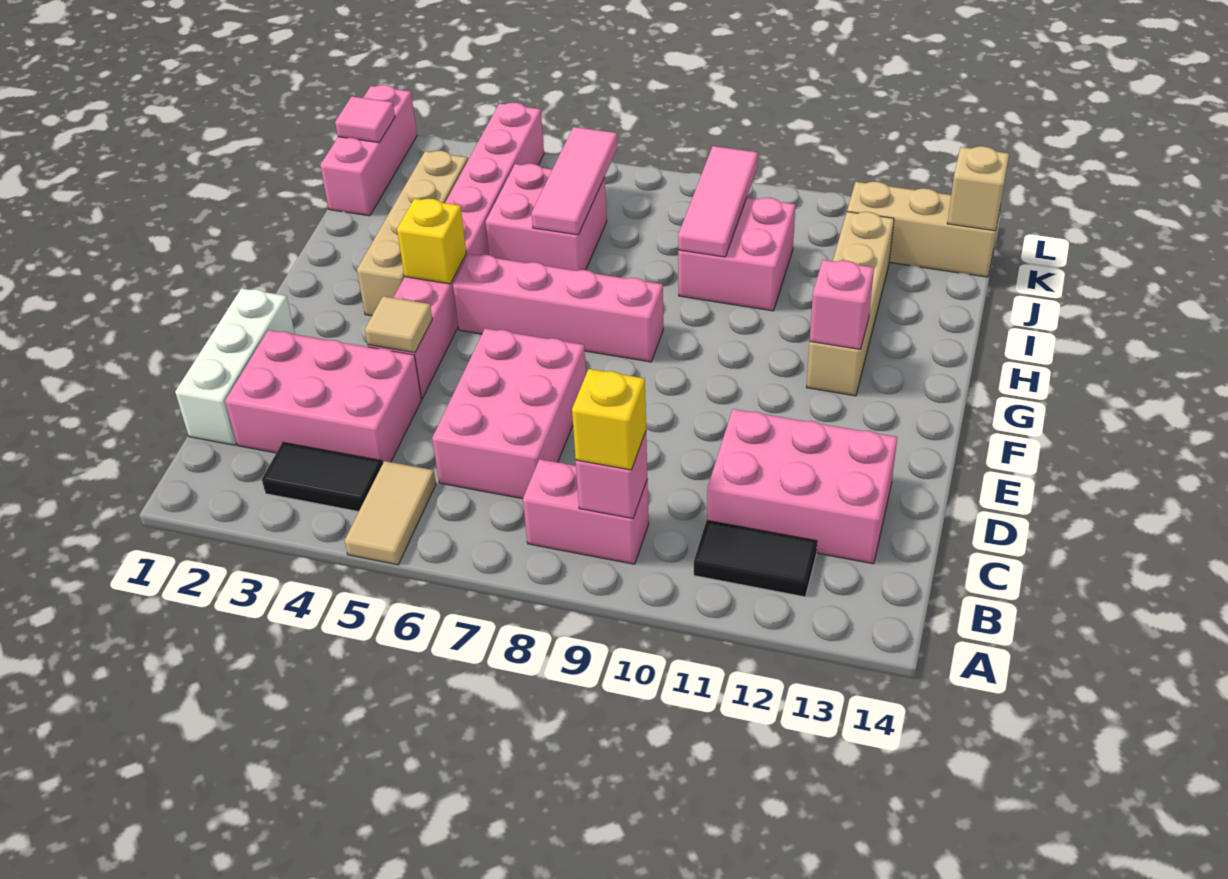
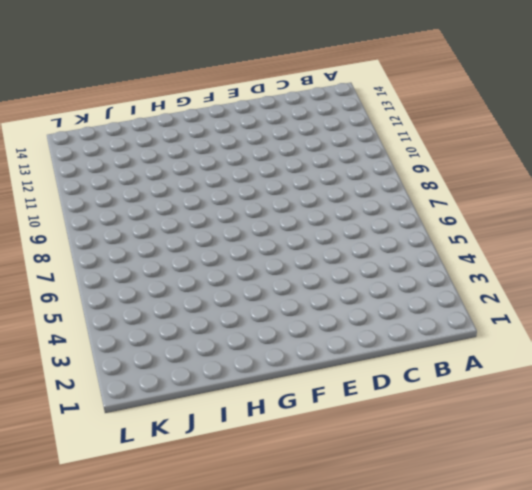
none -> tan tile A5:B5 level 1
none -> black tile B3:B4 level 1
none -> pink brick B8:B9 level 1

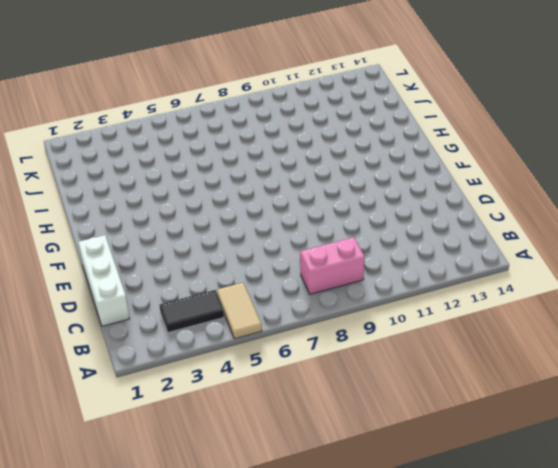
none -> black tile B11:B12 level 1
none -> pink brick C2:D4 level 1
none -> pink brick C6:E7 level 1

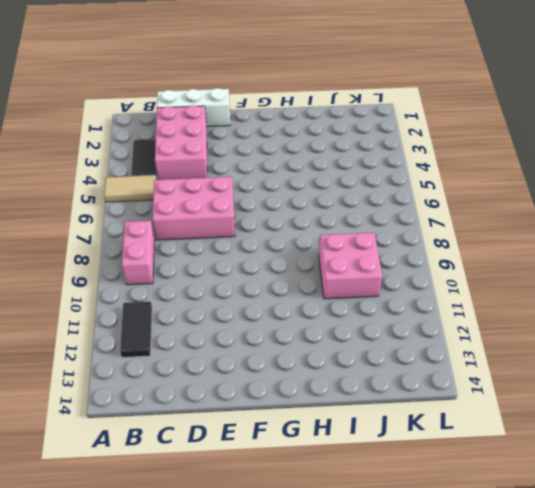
none -> pink brick C11:D13 level 1
none -> pink brick E4:L4 level 1
none -> tan brick G3:J3 level 1

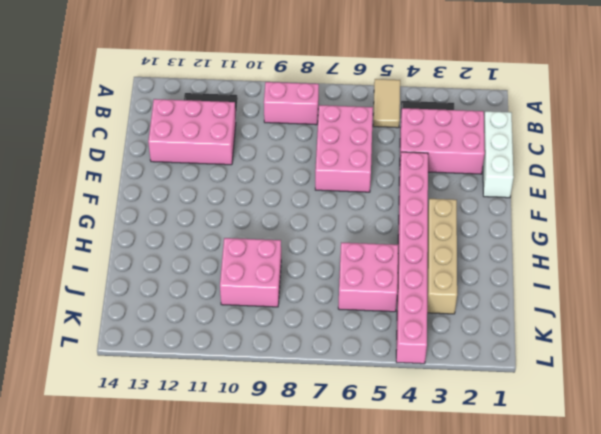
none -> pink brick G5:G8 level 1
none -> tan brick G12:J12 level 1
none -> pink brick J1:L1 level 1

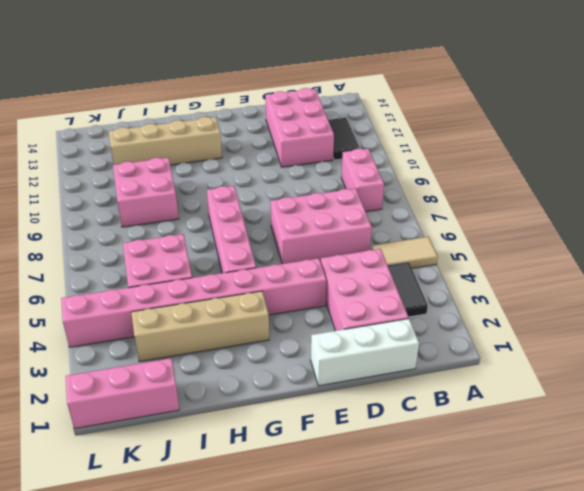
none -> tan brick K12:K14 level 1
none -> pink brick B9 level 2
none -> tan tile E4 level 2

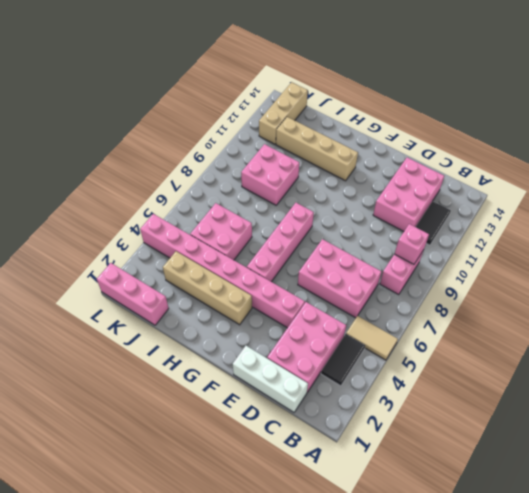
none -> tan tile E4 level 2
none -> yellow brick G4 level 2
none -> pink brick G12 level 2

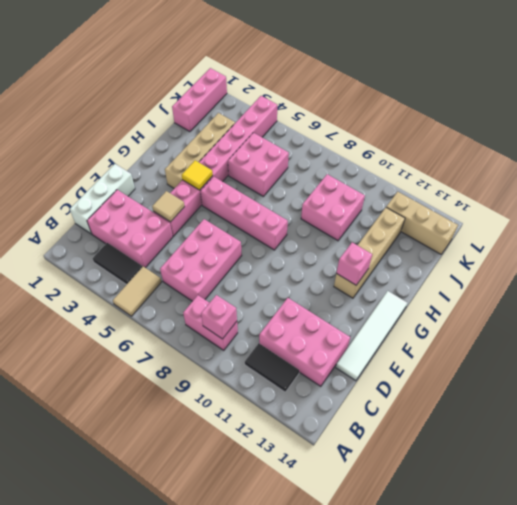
white tile D14:G14 level 1 -> none
yellow tile G4 level 2 -> yellow brick G4 level 2
none -> pink tile I6:K6 level 2
none -> pink tile I9:K9 level 2
none -> pink tile K1 level 2

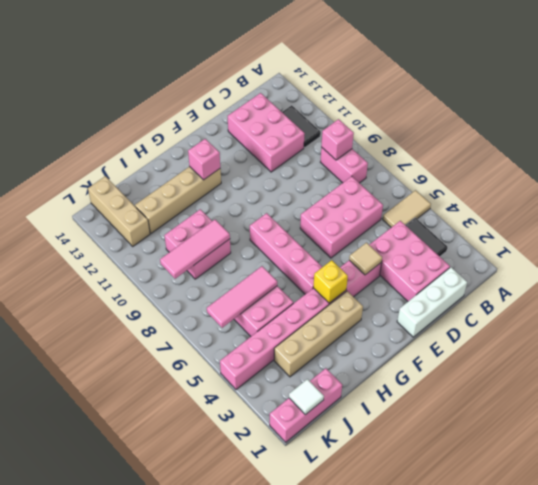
white tile K1 level 2 -> pink tile K1 level 2
none -> tan brick K14 level 2
none -> yellow brick B9 level 3

